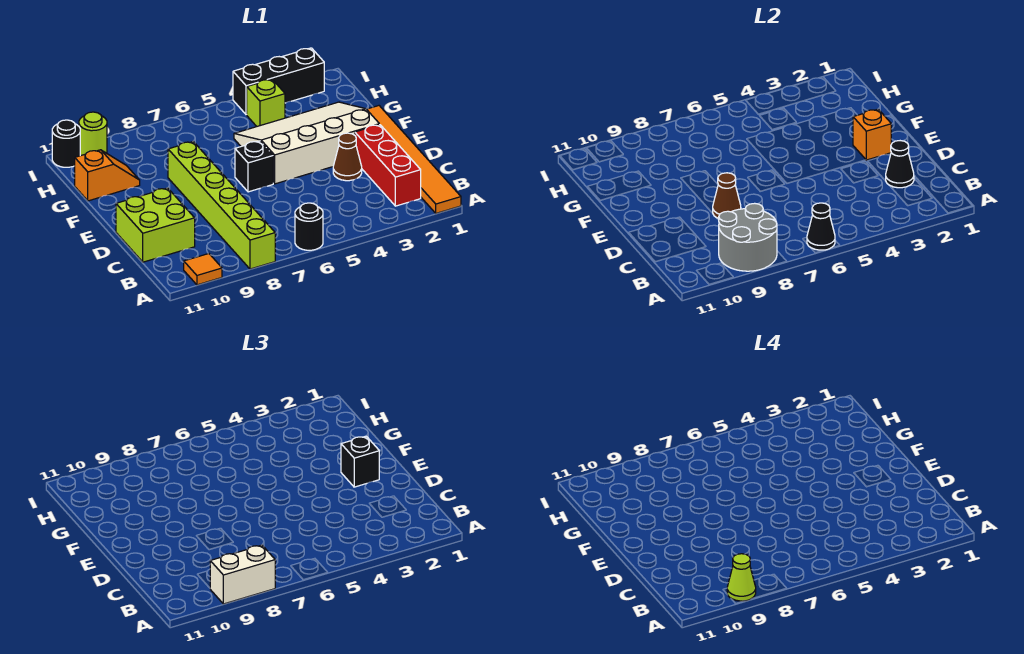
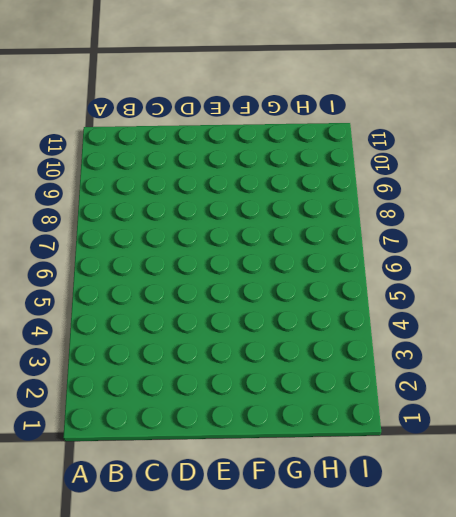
none -> orange tile A1:F1 level 1
none -> black round brick A6 level 1
none -> lime brick A8:F8 level 1

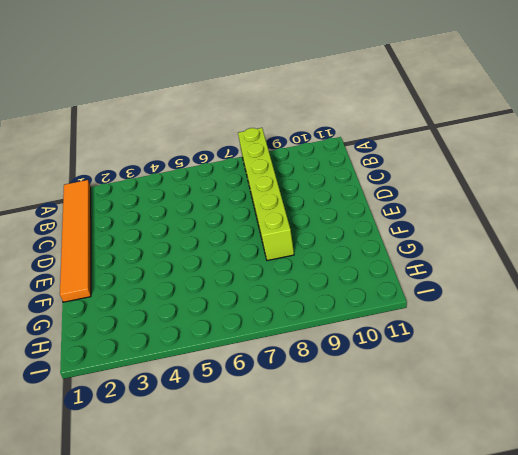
none -> black round brick A6 level 1
none -> orange tile A10 level 1
none -> red brick B2:D2 level 1

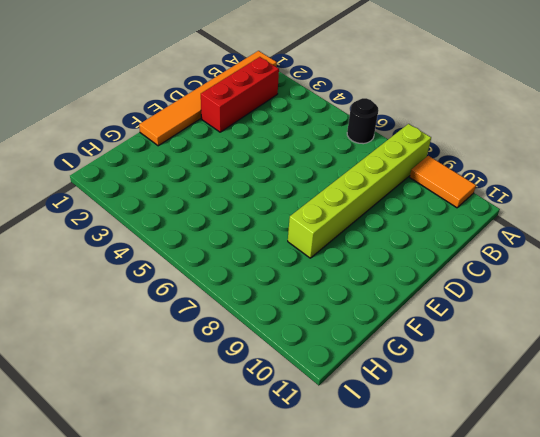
orange tile A9:A10 level 1 -> orange tile A10 level 1
none -> lime brick C10:D11 level 1
none -> brown cone D3 level 1
none -> white slope E2:G5 level 1 top E

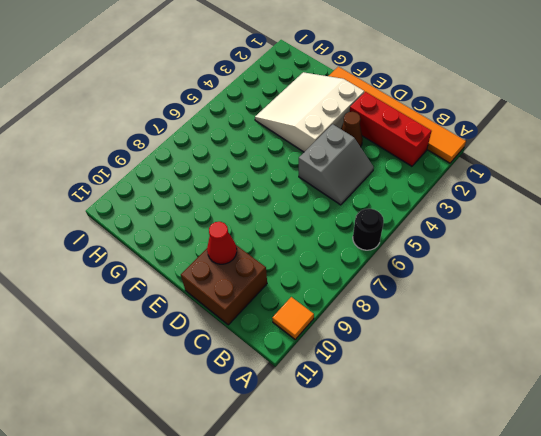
grey slope C4:D5 level 1 top D -> none
brown brick C10:D11 level 1 -> lime brick C10:D11 level 1
red cone D10 level 2 -> none
white slope E2:G4 level 1 top E -> white slope E2:G5 level 1 top E
none -> lime brick A8:F8 level 1
none -> black brick E6 level 1
none -> orange slope G10:G11 level 1 top 11

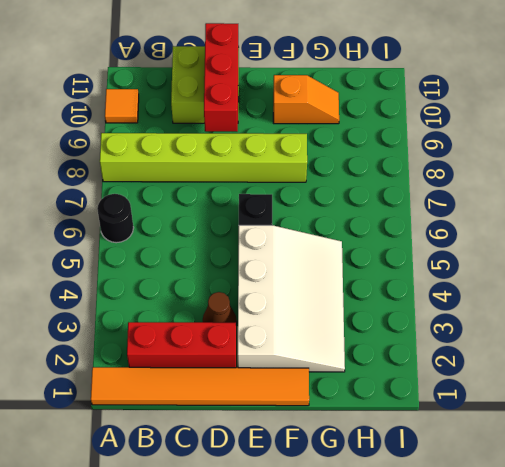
red brick D9:D11 level 2 -> none
orange slope F10:G10 level 1 top F -> orange slope G10:G11 level 1 top 11
none -> lime brick H4 level 1
none -> black brick I2:I4 level 1
none -> lime round brick I10 level 1

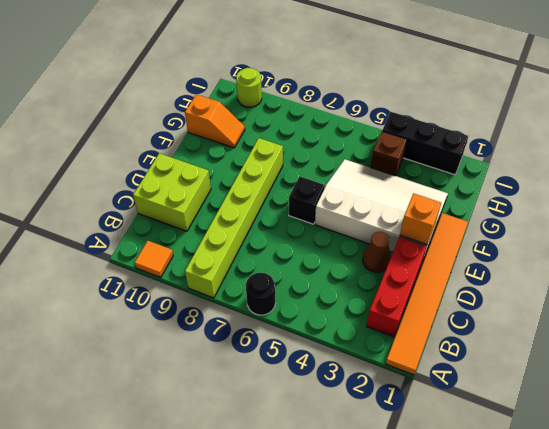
brown brick H4 level 1 -> lime brick H4 level 1
none -> black round brick I11 level 1
none -> black cone A6 level 2
none -> grey round brick A8:B9 level 2

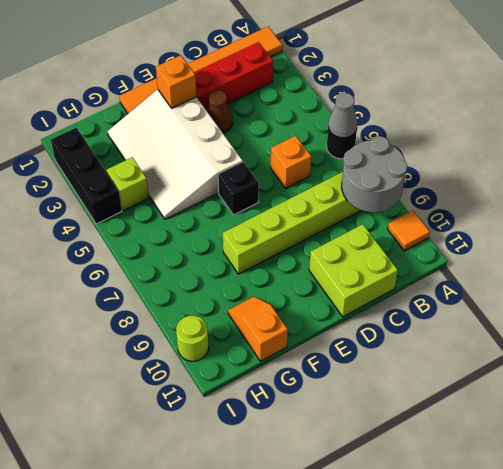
grey cone A6 level 2 -> black cone A6 level 2
orange brick C6 level 1 -> none
none -> black round brick I11 level 1
none -> black cone C2 level 2
none -> brown cone D8 level 2

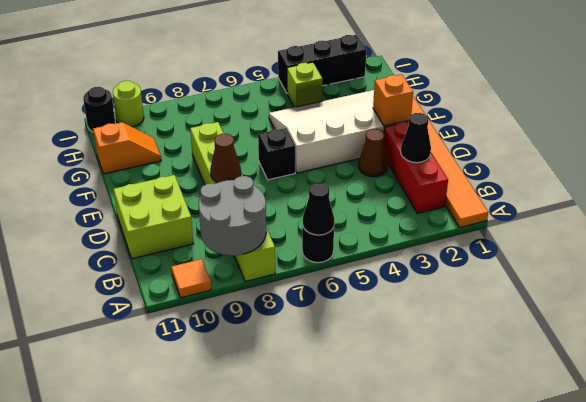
none -> white brick A8:A9 level 3
none -> black brick E2 level 3
none -> lime cone A9 level 4

